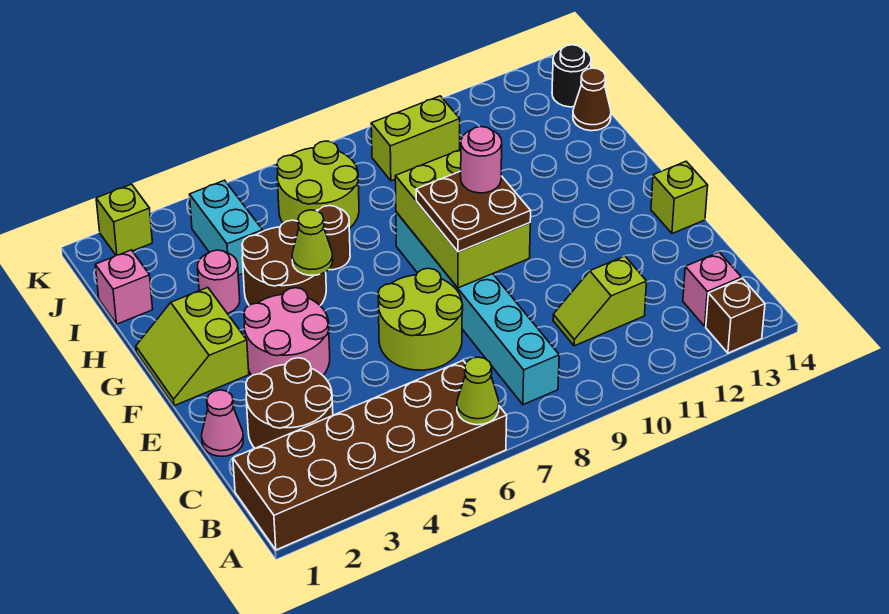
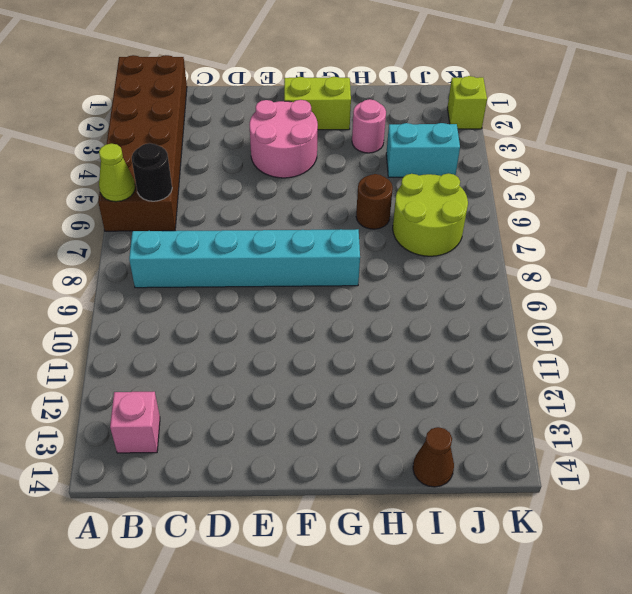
black round brick B6 level 2 -> black round brick J14 level 1
none -> brown brick A13 level 1
none -> brown round brick C2:D3 level 1
none -> lime slope C10:C11 level 1 top 11

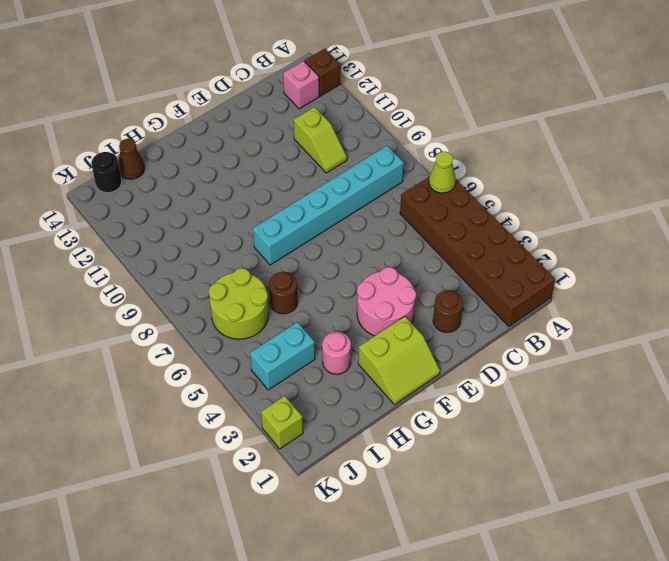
brown round brick D2 level 1 -> brown round brick C2:D3 level 1
none -> pink cone D1 level 1
none -> lime round brick D6:E7 level 1
none -> lime brick E14 level 1

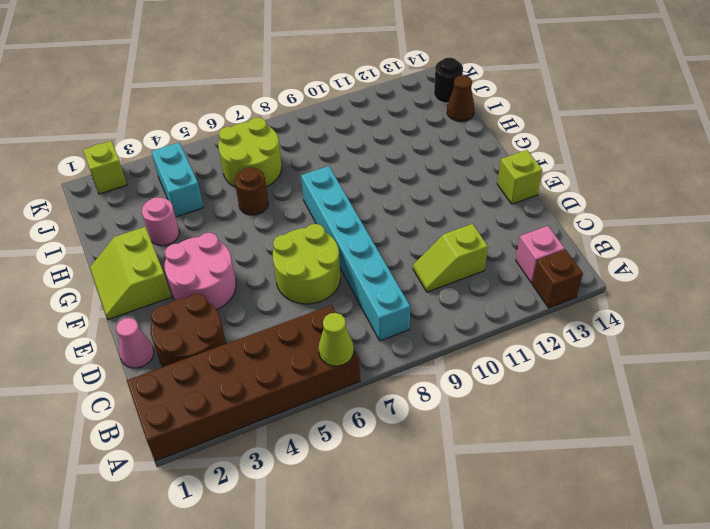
none -> brown round brick G4:H5 level 1
none -> pink brick I1 level 1
none -> lime brick J9:J10 level 1

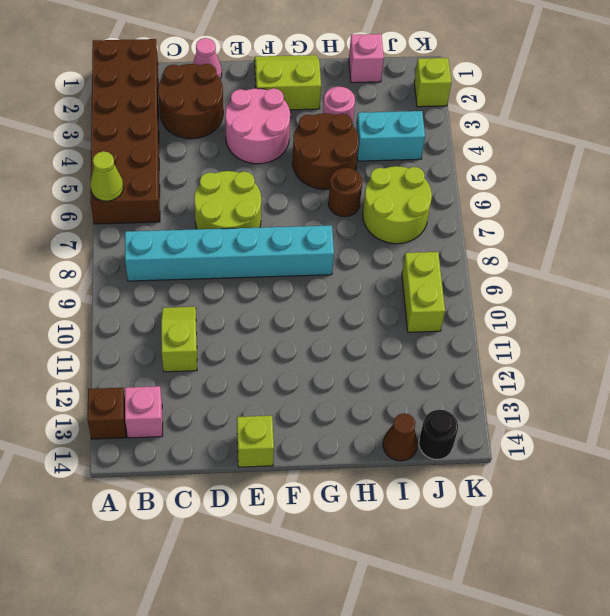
none -> lime brick E8:G9 level 2
none -> lime cone G5 level 2
none -> brown plate E8:F9 level 3

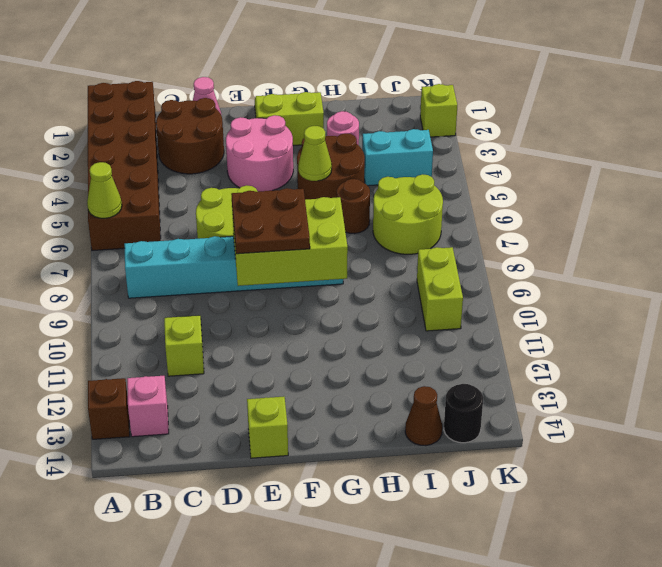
none -> pink brick I1 level 1
none -> pink round brick F9 level 4

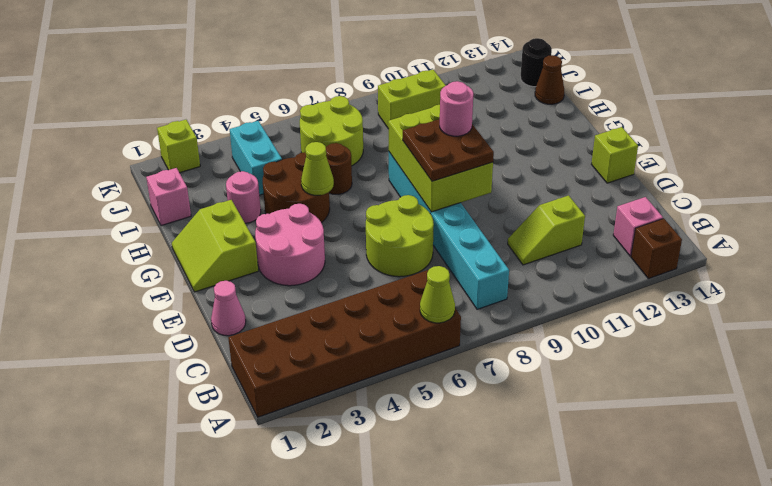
none -> brown round brick C2:D3 level 1

